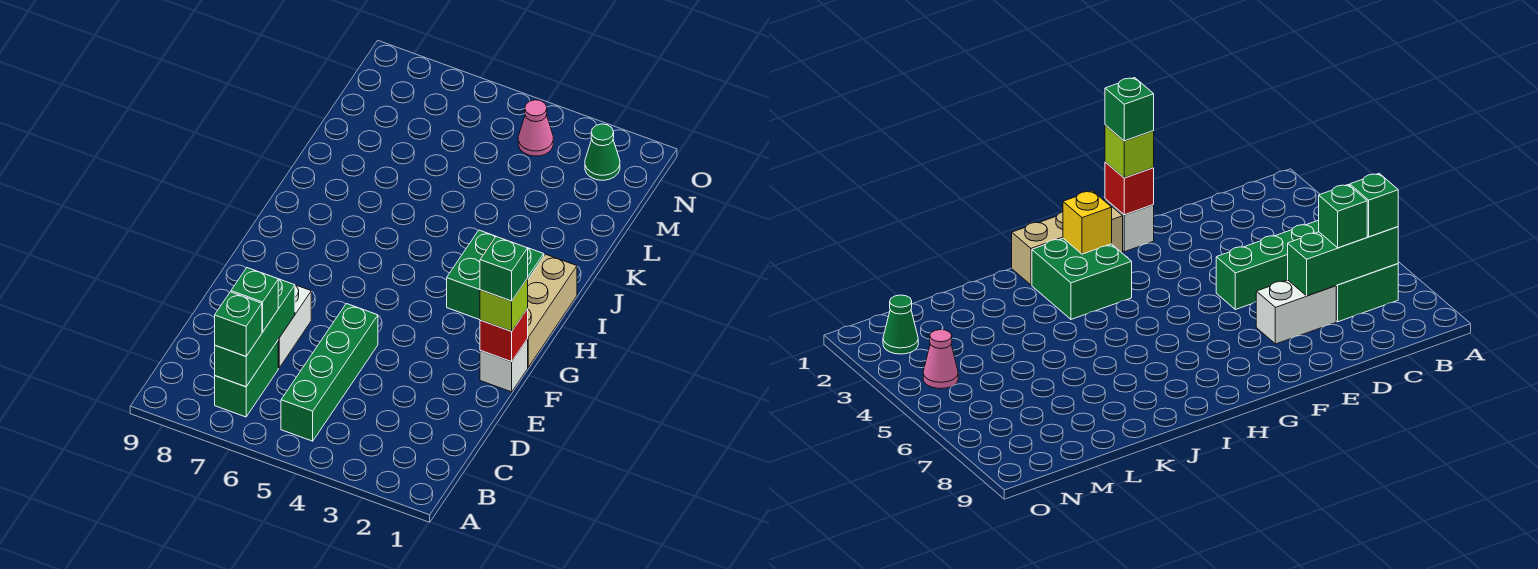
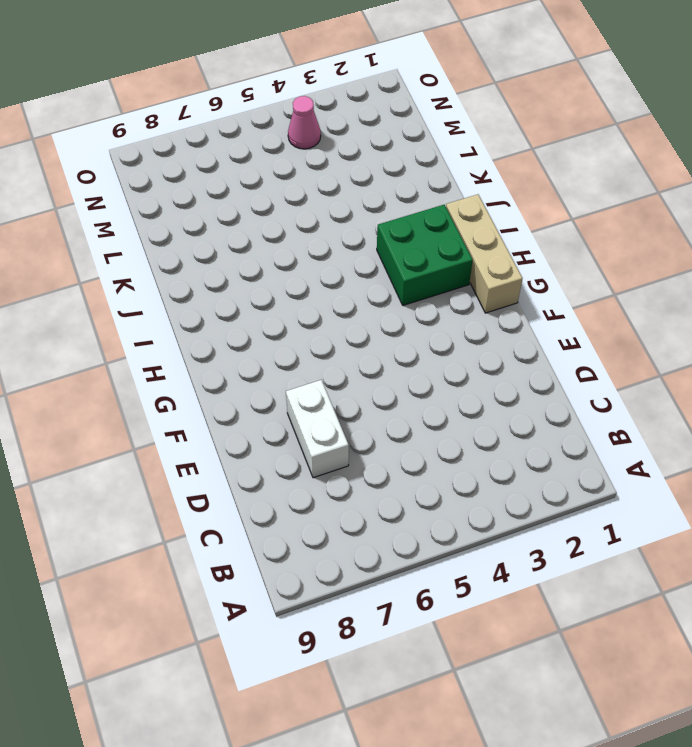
none -> green brick B5:E5 level 1
none -> green brick B7:C7 level 1
none -> white brick F1 level 1

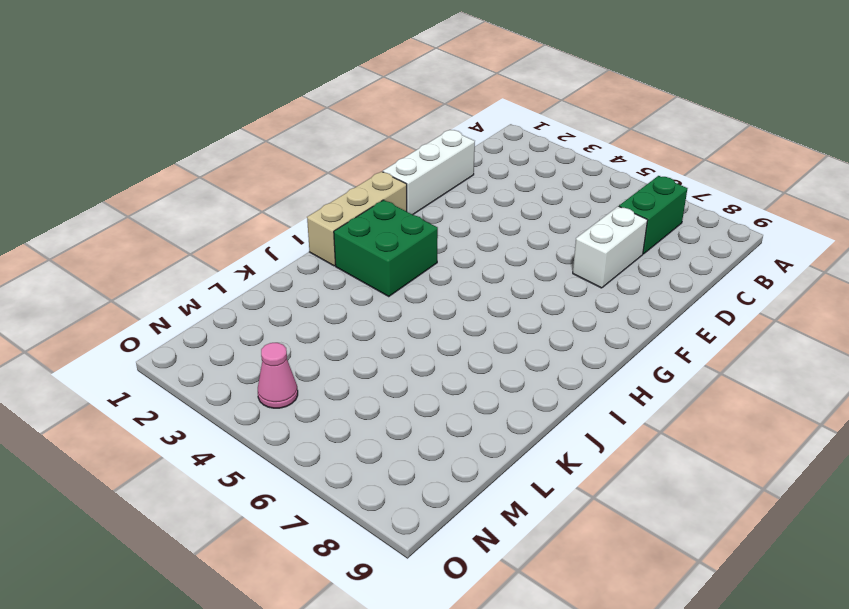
white brick D1:F1 level 1 -> white brick F1 level 1
none -> green brick B5:E5 level 1
none -> green cone N2 level 1
none -> green brick B7:D7 level 2

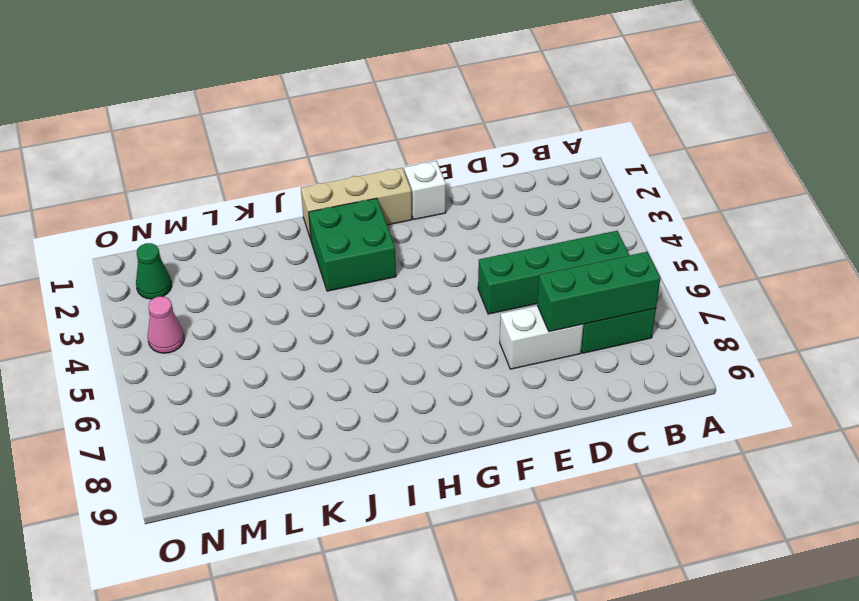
none -> red brick F1 level 2
none -> yellow brick H2 level 2
none -> green brick B7 level 3

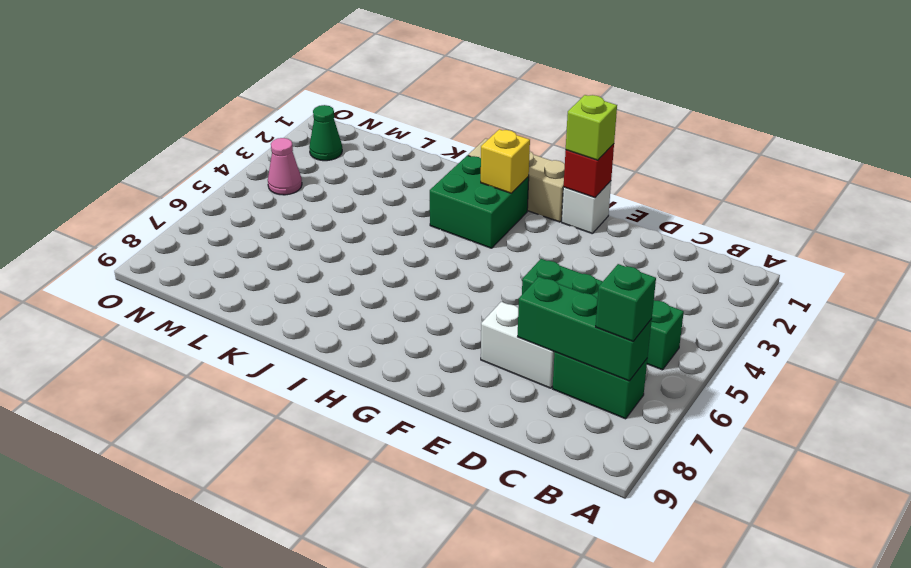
none -> green brick C7 level 3
none -> green brick F1 level 4

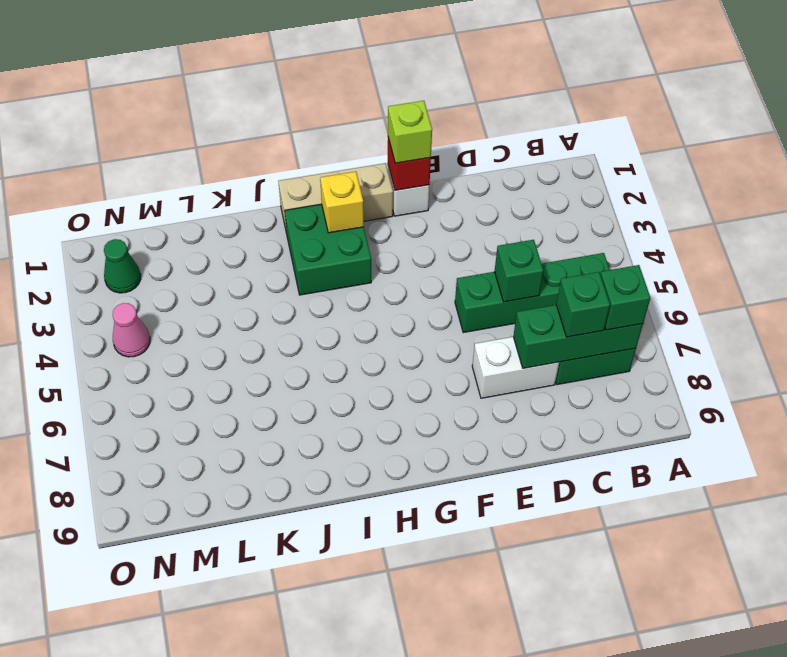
green brick D5 level 2 -> green brick F1 level 4

